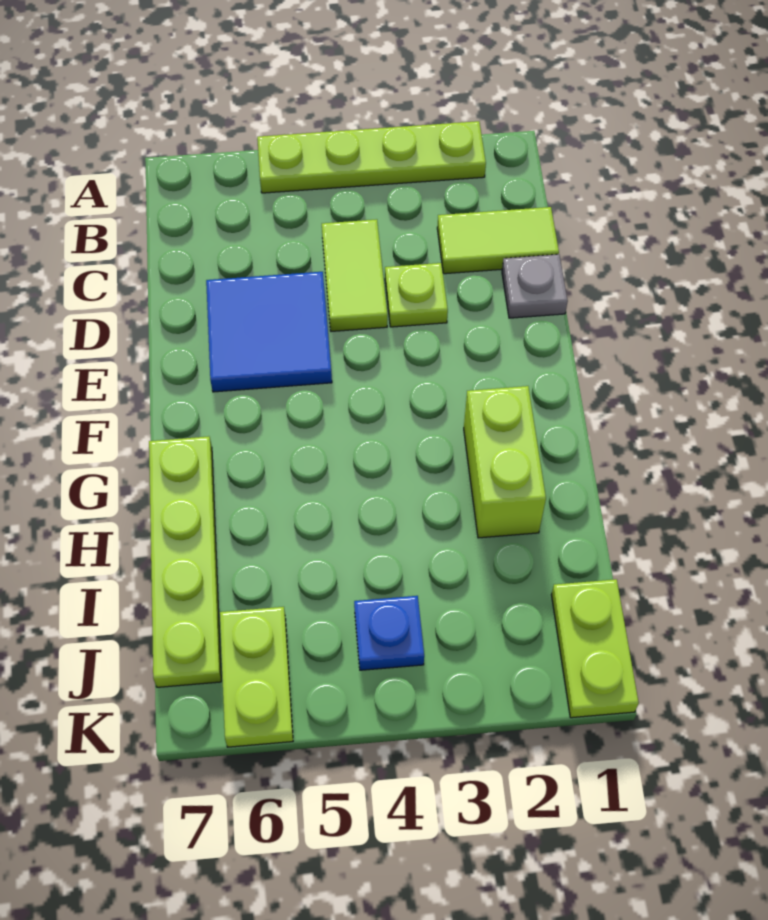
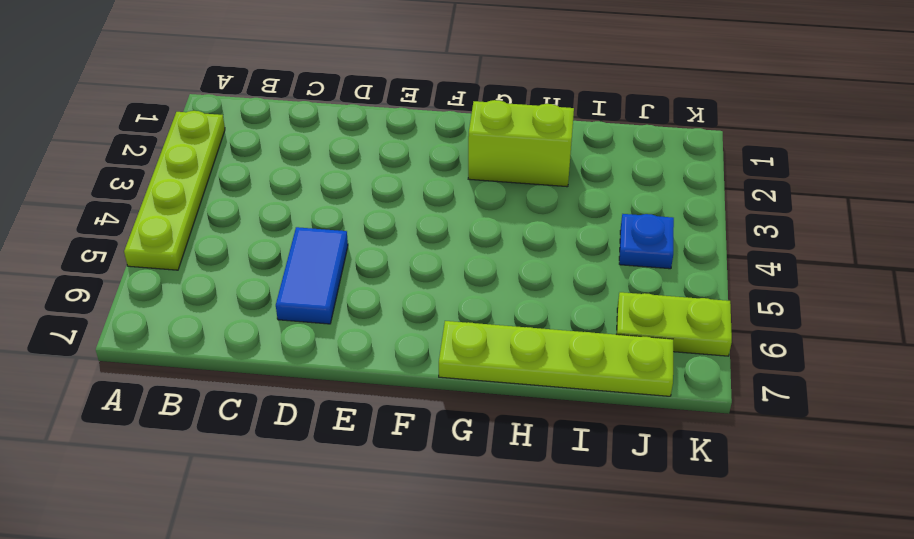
blue tile D5:D6 level 1 -> blue tile D5:E6 level 1
none -> lime tile C1:C2 level 1
none -> lime tile C4:D4 level 1

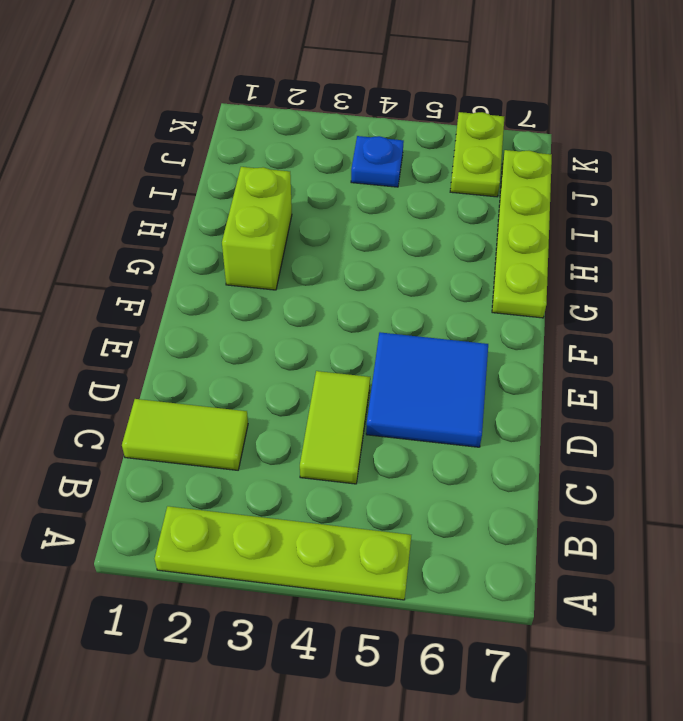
none -> grey plate D1 level 1
none -> lime plate D3 level 1

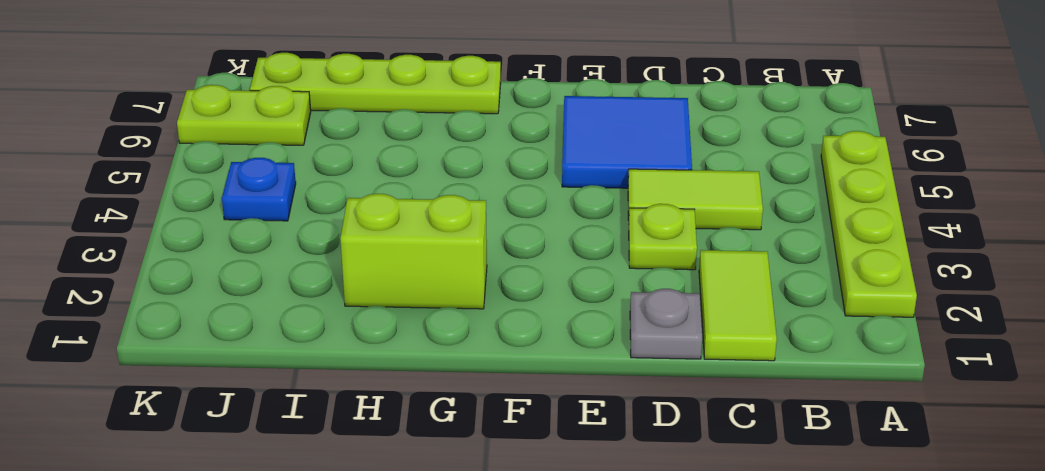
none -> lime plate J1:K1 level 1

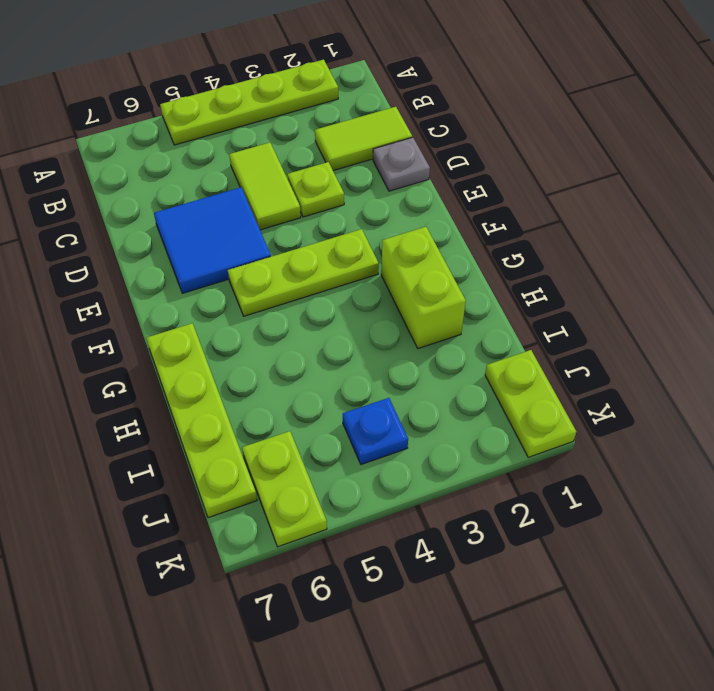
lime plate F3:F5 level 1 -> none

